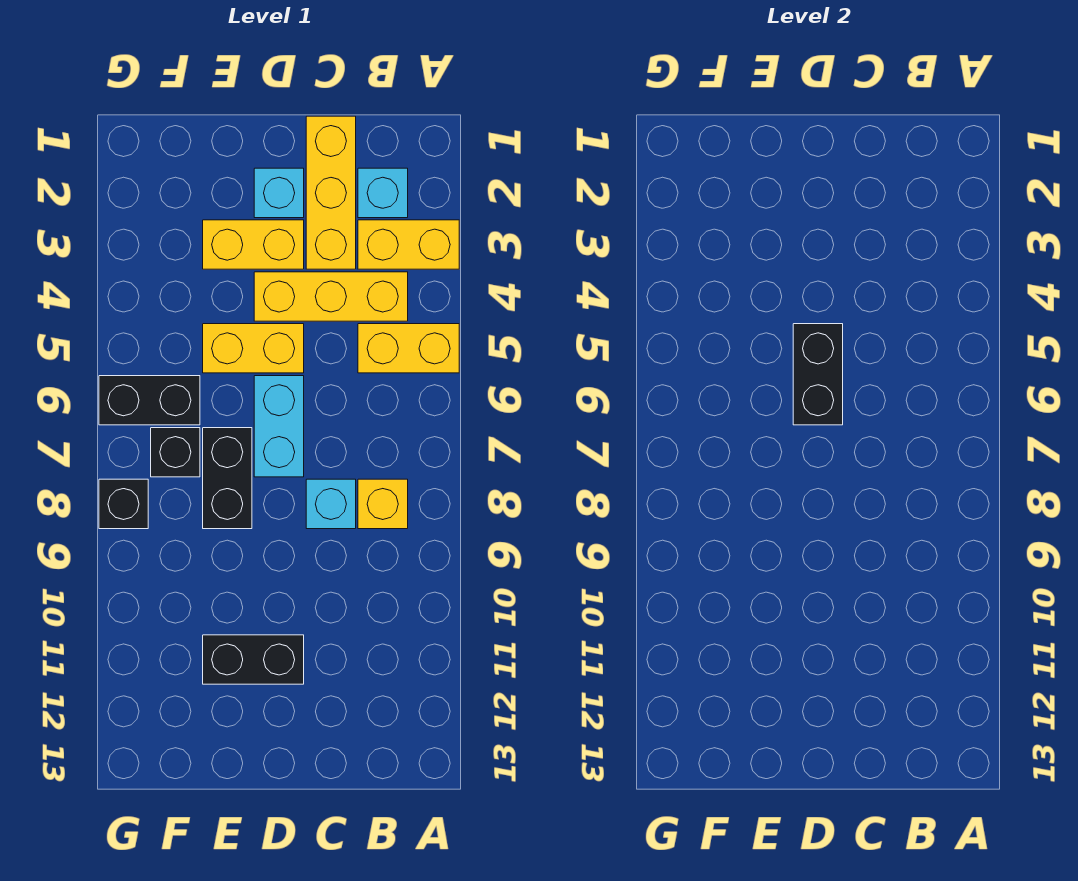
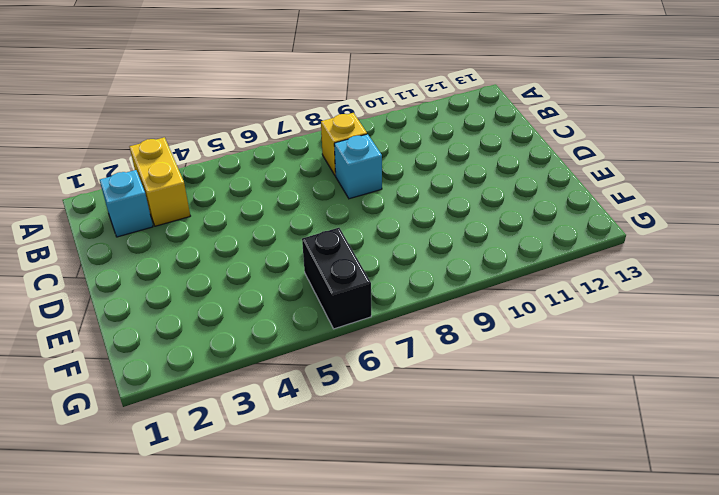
none -> yellow brick A5:B5 level 1
none -> yellow brick B4:D4 level 1
none -> yellow brick C1:C3 level 1

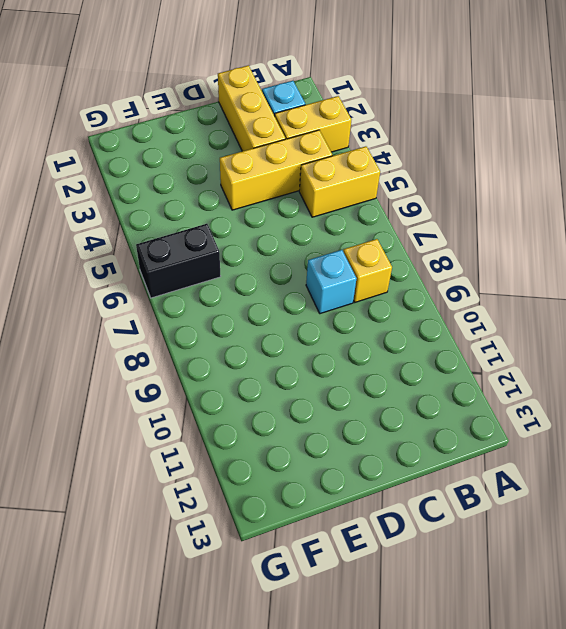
none -> cyan brick D2 level 1
none -> yellow brick D3:E3 level 1
none -> yellow brick D5:E5 level 1

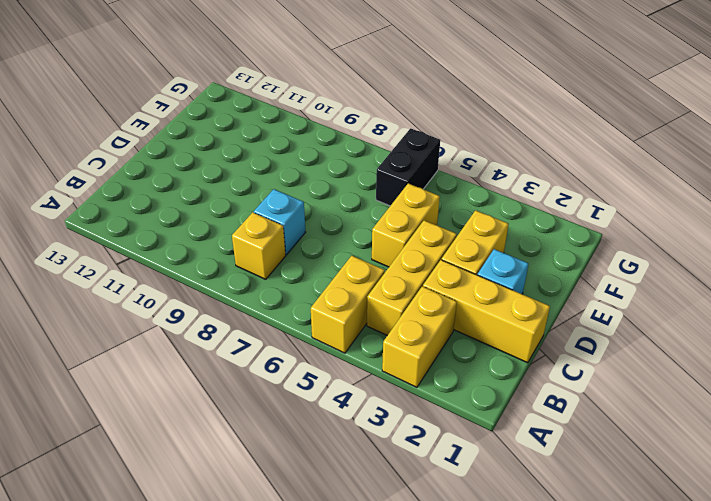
none -> cyan brick B2 level 1
none -> cyan brick D6:D7 level 1
none -> black brick D11:E11 level 1

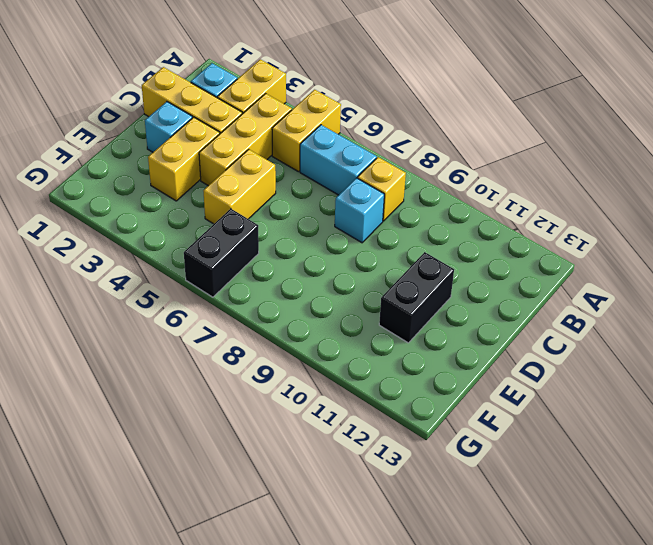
cyan brick B6:B7 level 1 -> cyan brick D6:D7 level 1
none -> black brick E7:E8 level 1
none -> black brick F7 level 1
none -> black brick G8 level 1

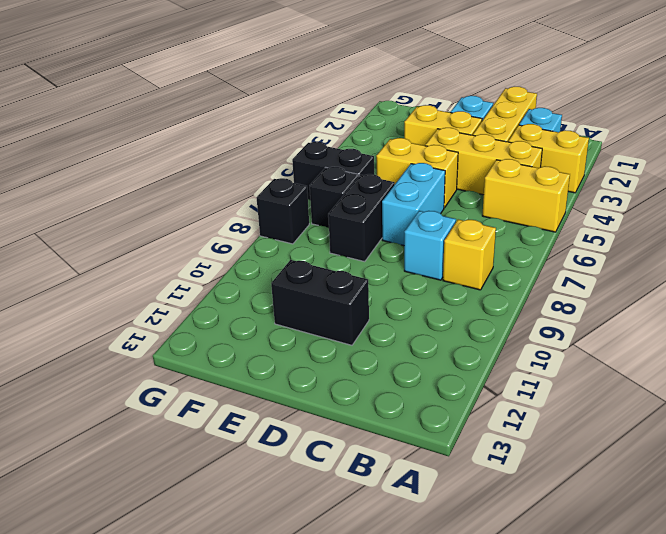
none -> black brick D5:D6 level 2

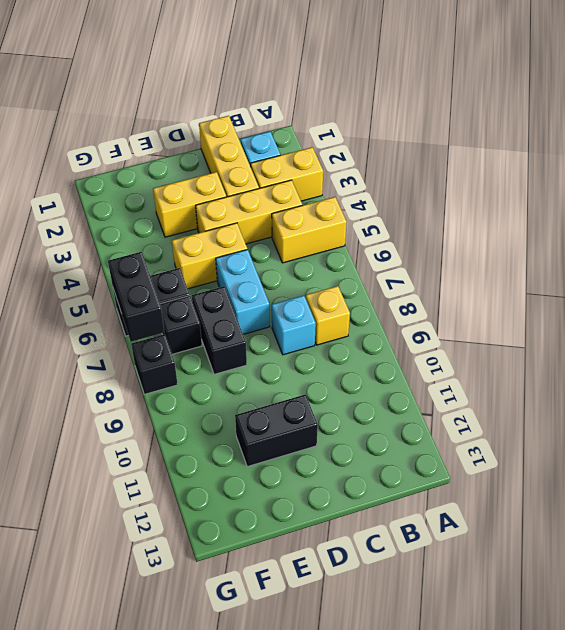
black brick G6:G7 level 2 -> black brick D5:D6 level 2
none -> cyan brick D2 level 1

